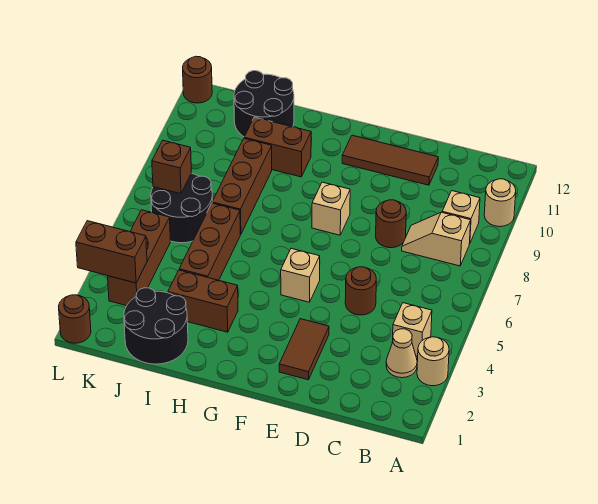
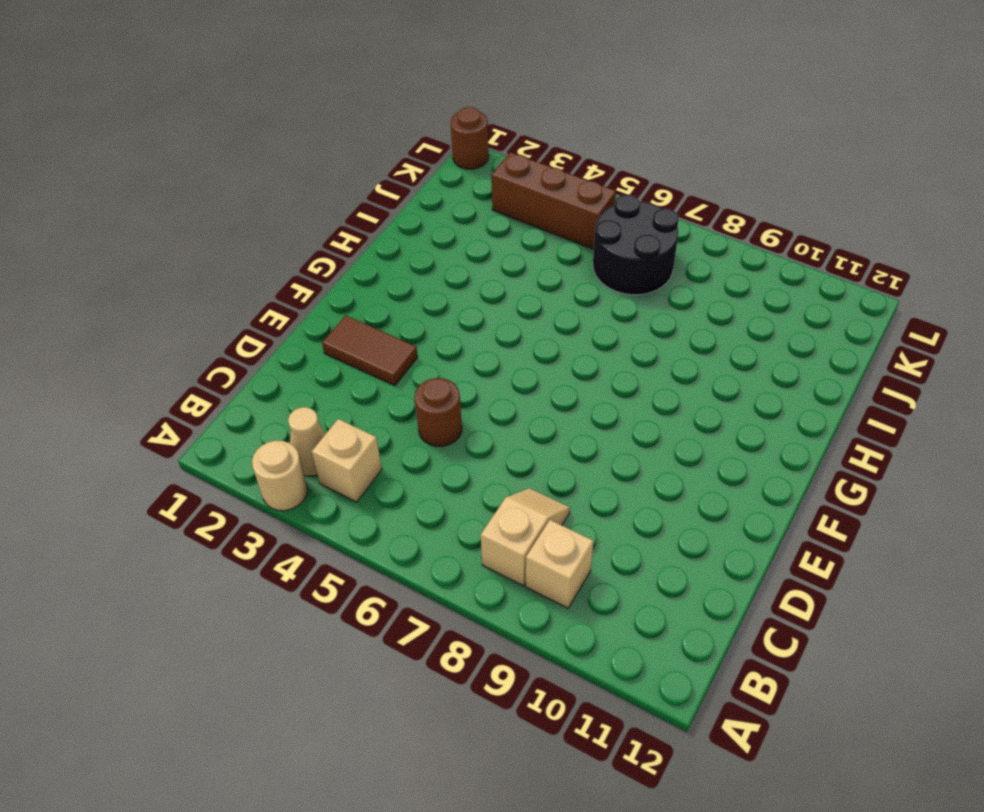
none -> tan round brick A10 level 1
none -> brown round brick D8 level 1
none -> brown tile D11:F11 level 1

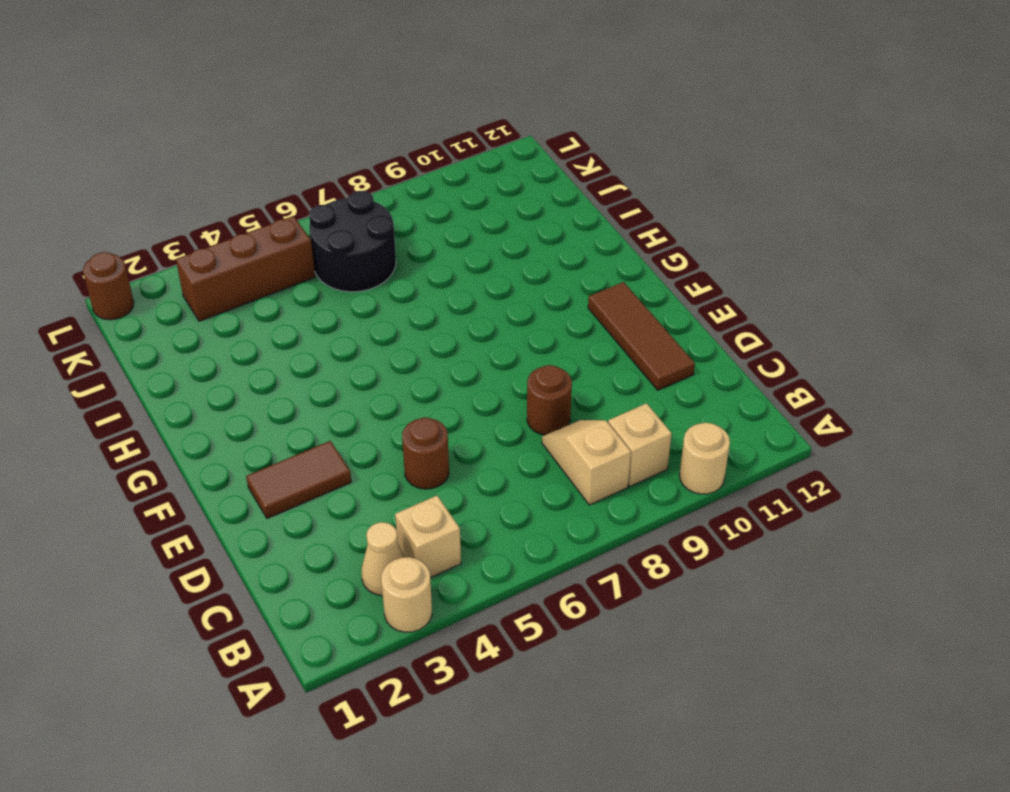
none -> tan brick F5 level 1
none -> tan brick F8 level 1
none -> brown brick H3:I3 level 1

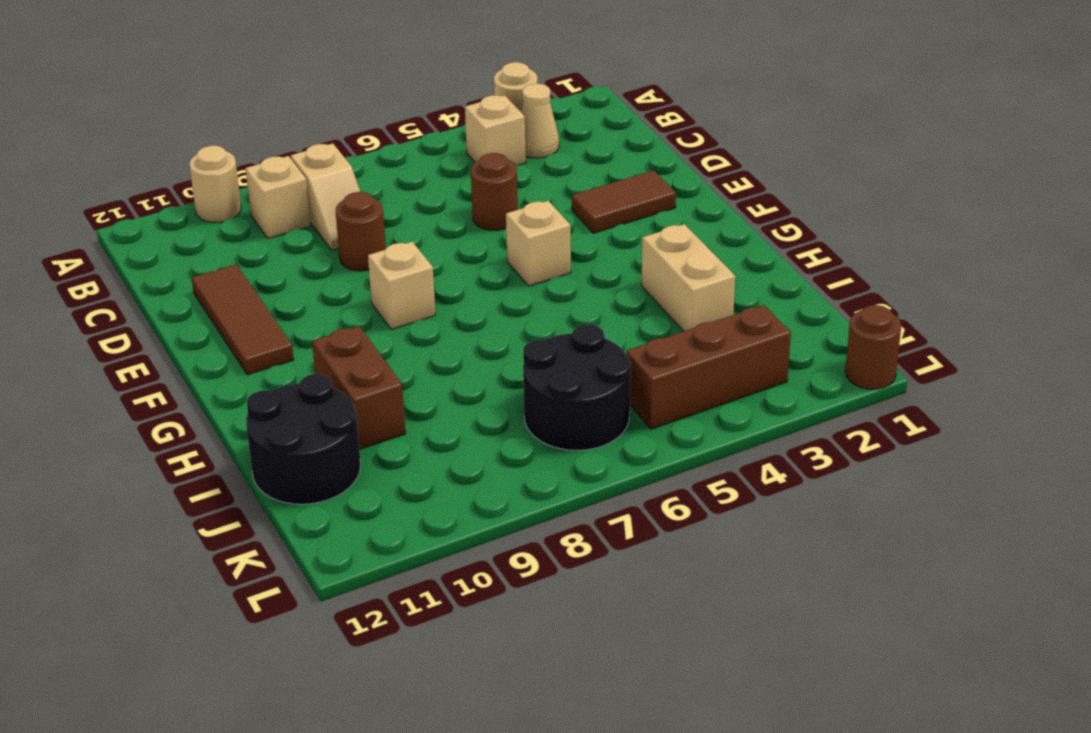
tan brick H3:I3 level 1 -> brown brick H3:I3 level 1
none -> black round brick I1:J2 level 1
none -> brown brick I4:I6 level 1
none -> brown brick I7:I9 level 1

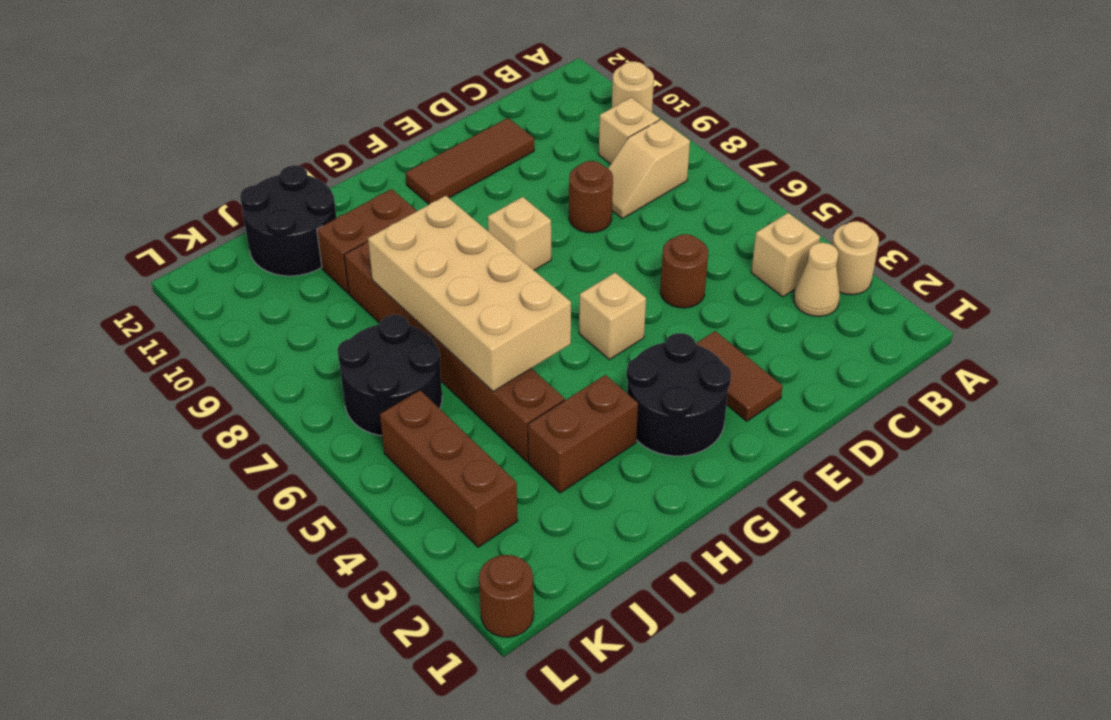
black round brick F2:G3 level 1 -> black round brick I1:J2 level 1
tan brick H5:I8 level 2 -> none
none -> brown round brick L12 level 1
none -> brown brick K3:L3 level 2
none -> brown brick K7 level 2

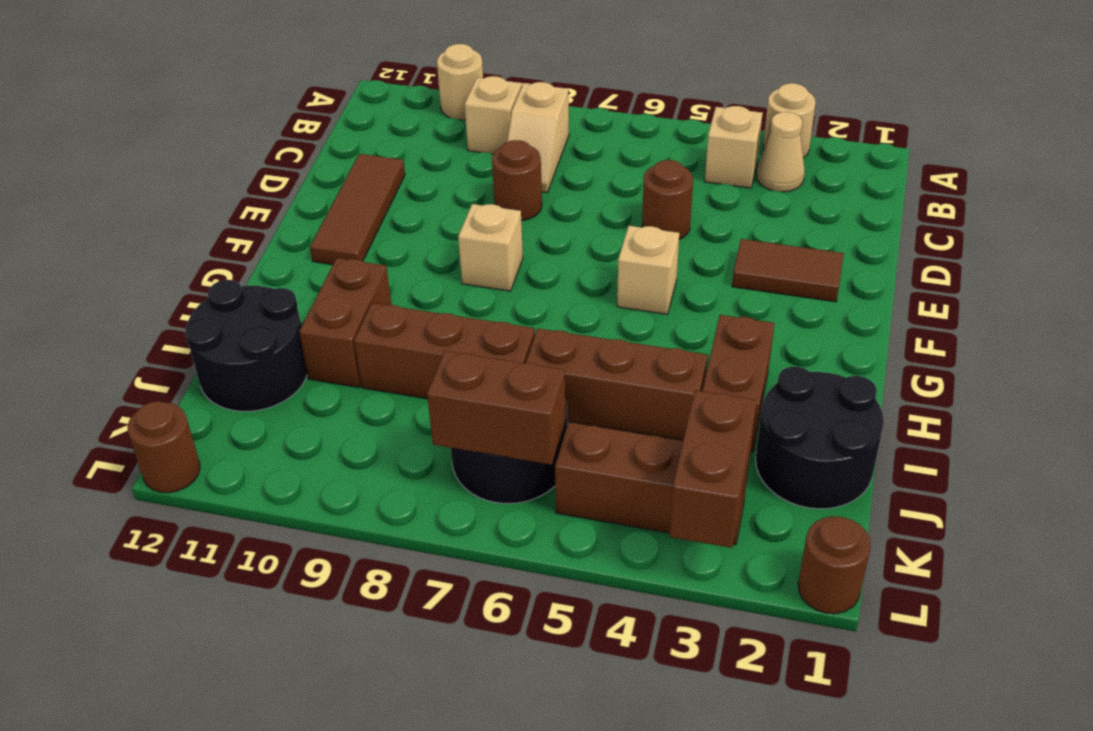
brown brick K6:K7 level 2 -> brown brick K7 level 2

